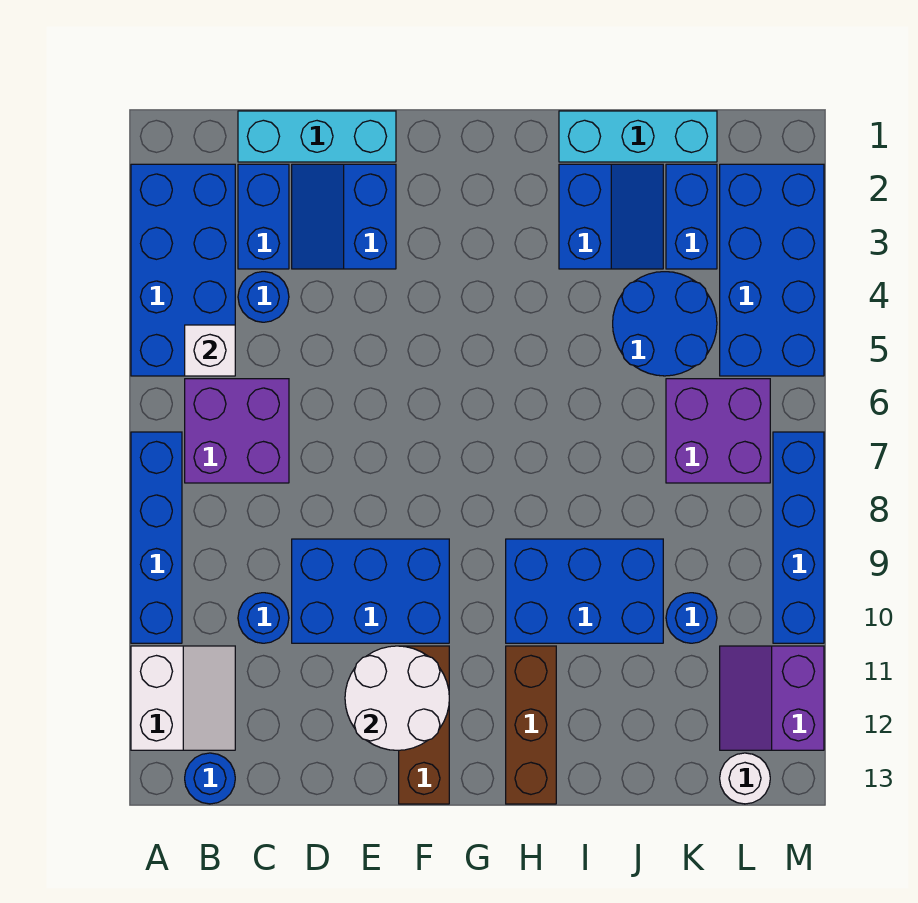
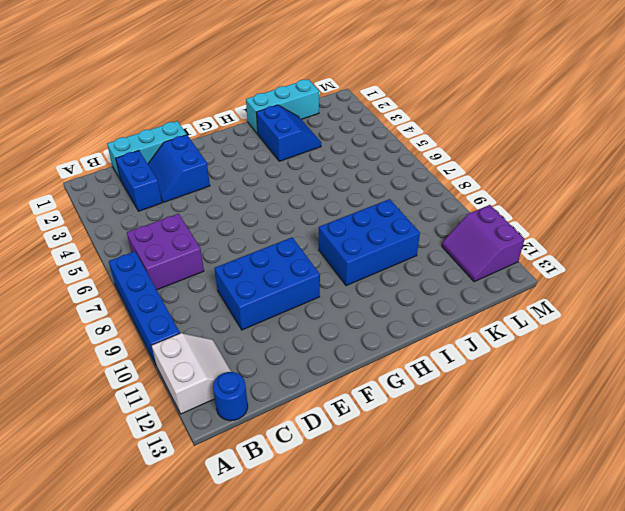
none -> blue brick A2:B5 level 1
none -> blue round brick C4 level 1
none -> blue round brick C10 level 1

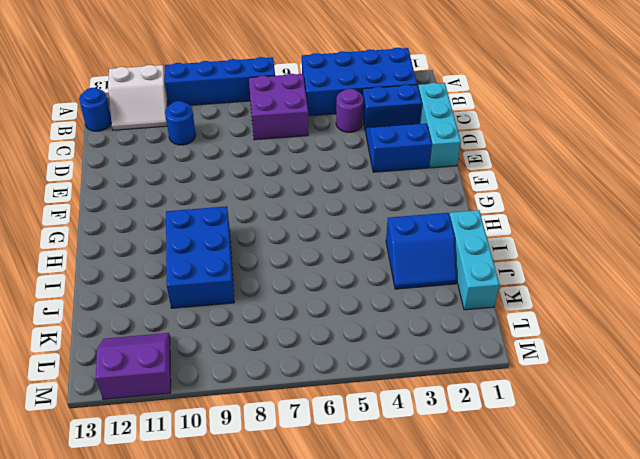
purple round brick C4 level 1 -> blue round brick C4 level 1
none -> blue brick D9:F10 level 1
none -> brown brick F11:F13 level 1
none -> brown brick H11:H13 level 1

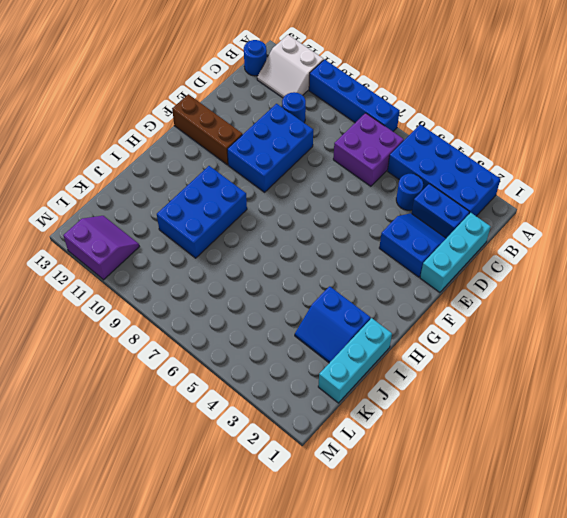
none -> brown brick H11:H13 level 1
none -> blue round brick J4:K5 level 1
none -> blue brick K2:K3 level 1

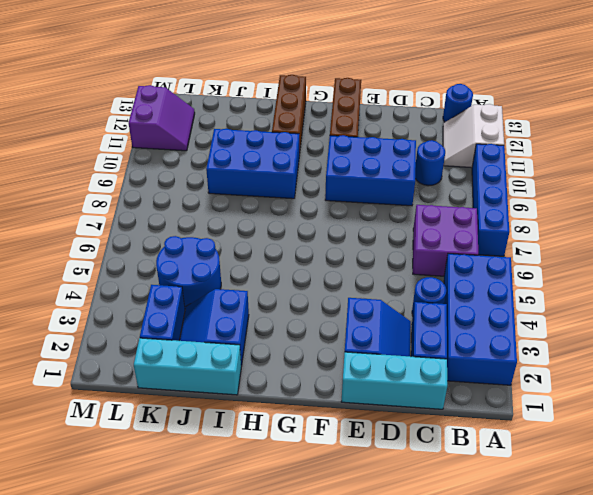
none -> purple brick K6:L7 level 1
none -> blue round brick K10 level 1
none -> blue brick L2:M5 level 1

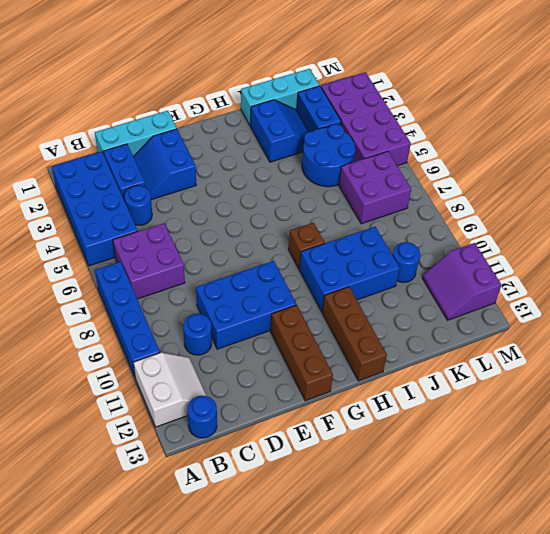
brown brick H8 level 1 -> none
purple brick L2:M5 level 1 -> blue brick L2:M5 level 1
none -> white round brick L13 level 1
none -> blue brick M7:M10 level 1
none -> white brick B5 level 2

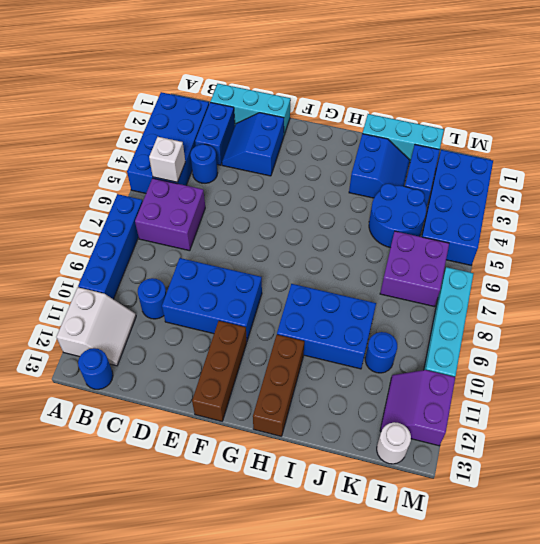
cyan brick M7:M10 level 1 -> blue brick M7:M10 level 1
none -> white round brick E11:F12 level 2

